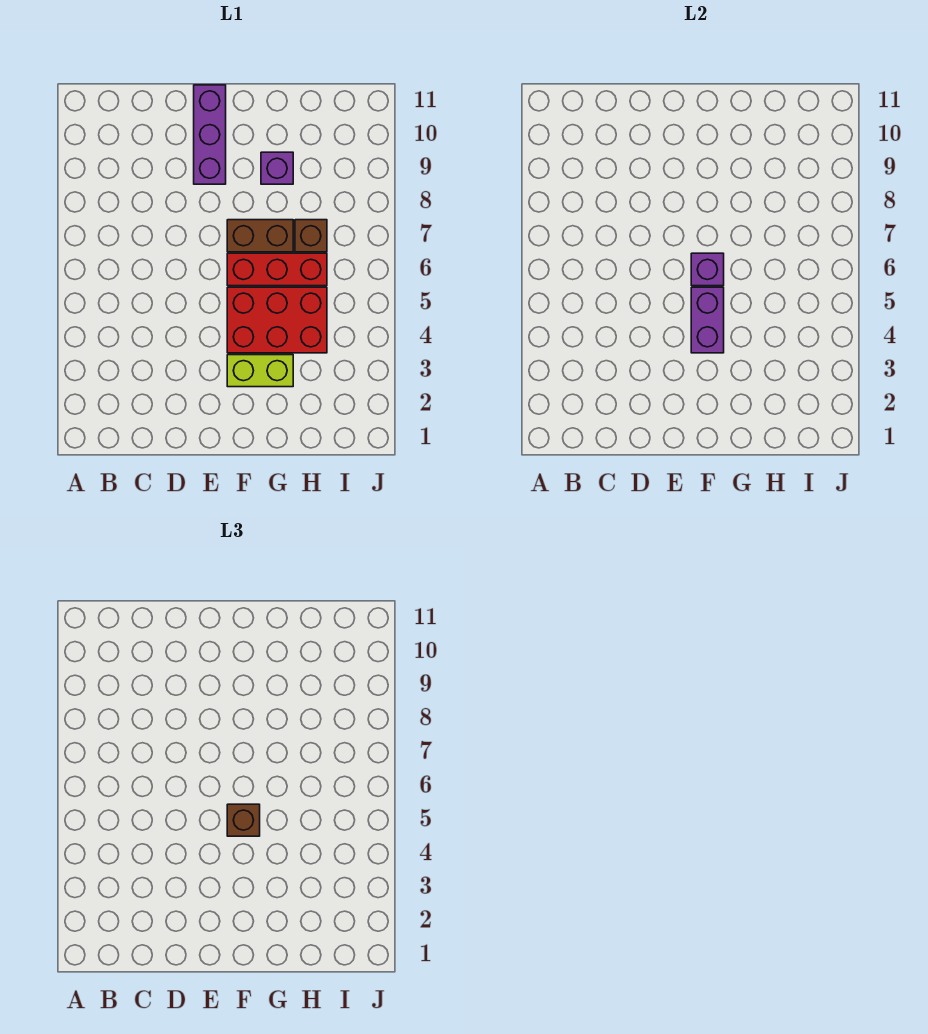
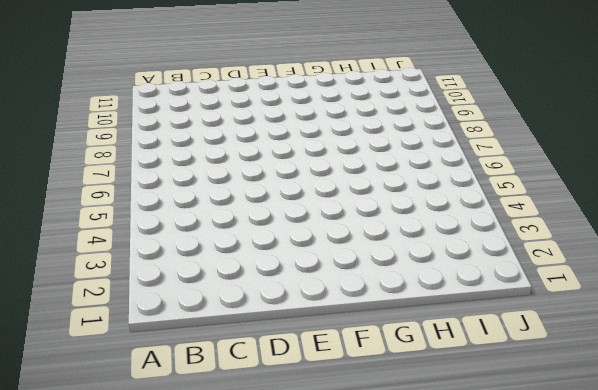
none -> purple brick E9:E11 level 1
none -> lime brick F3:G3 level 1

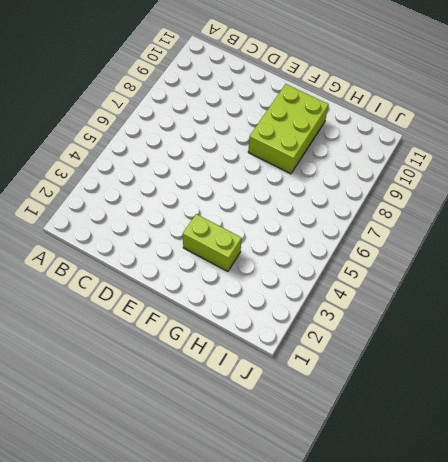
lime brick F8:G10 level 1 -> purple brick G9 level 1
none -> purple brick E9:E11 level 1
none -> red brick F4:H5 level 1

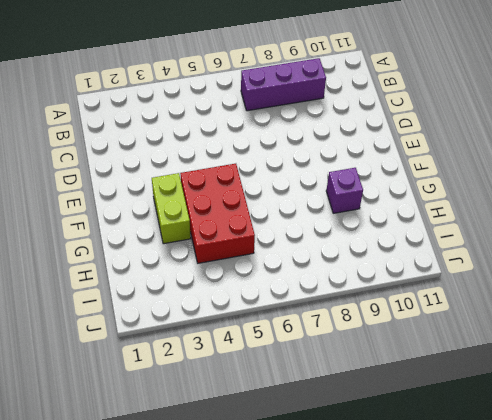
purple brick B7:B9 level 1 -> purple brick E9:E11 level 1
none -> red brick F6:H6 level 1
none -> brown brick F7:G7 level 1

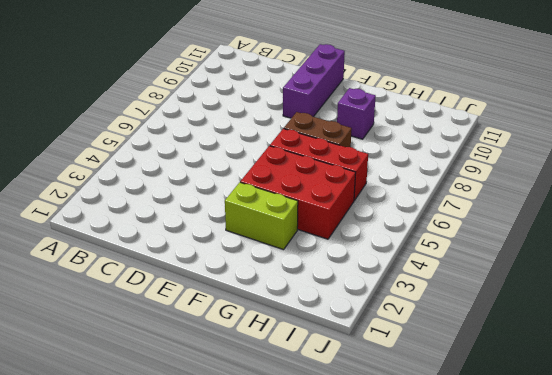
none -> brown brick H7 level 1
none -> purple brick F4:F5 level 2

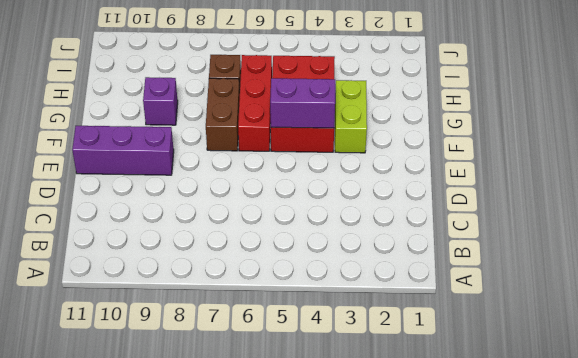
none -> purple brick F6 level 2
none -> brown brick F5 level 3

